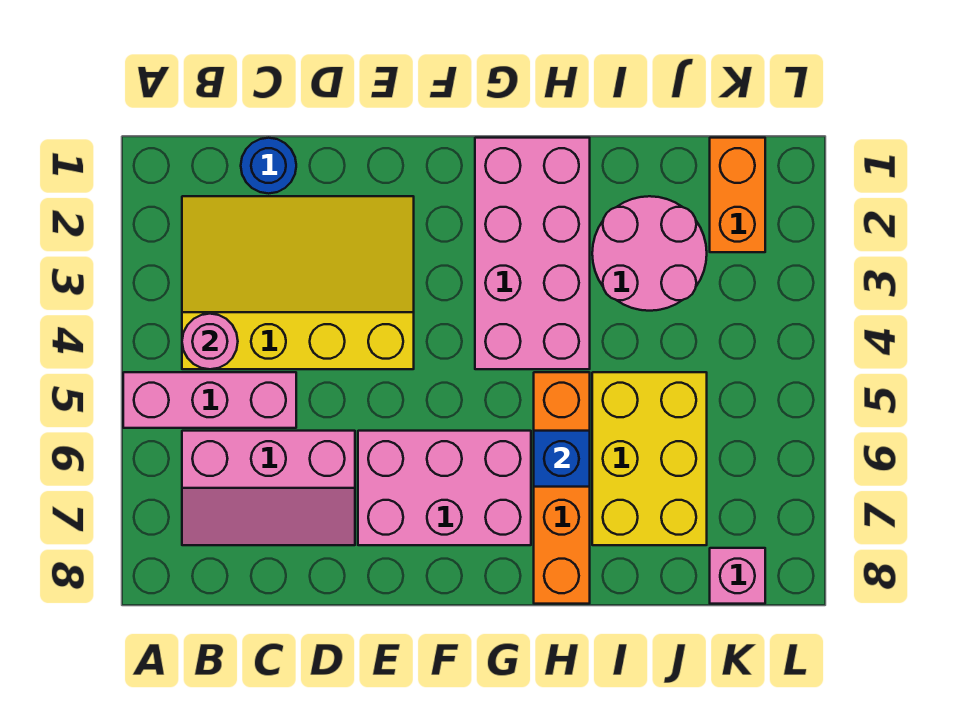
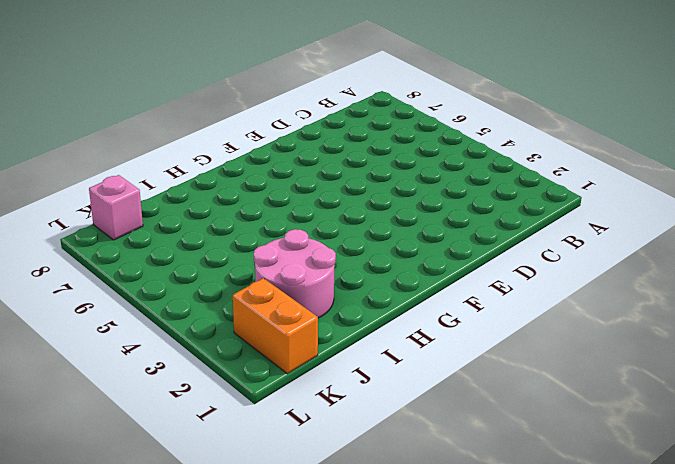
none -> pink brick A5:C5 level 1
none -> yellow slope B2:E4 level 1 top 4
none -> pink slope B6:D7 level 1 top 6

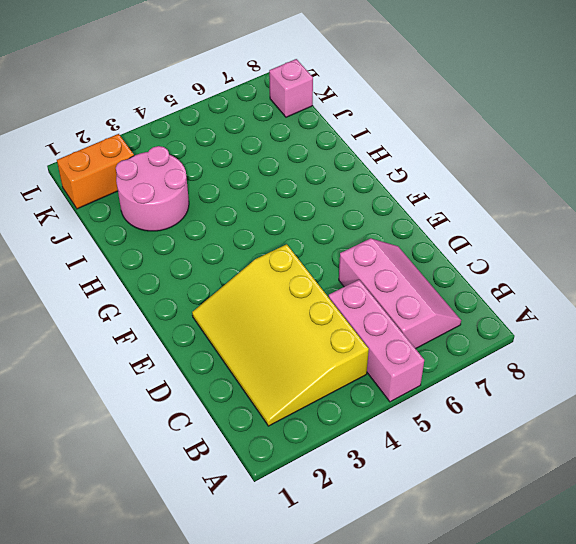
none -> blue round brick C1 level 1
none -> pink brick E6:G7 level 1
none -> pink brick G1:H4 level 1

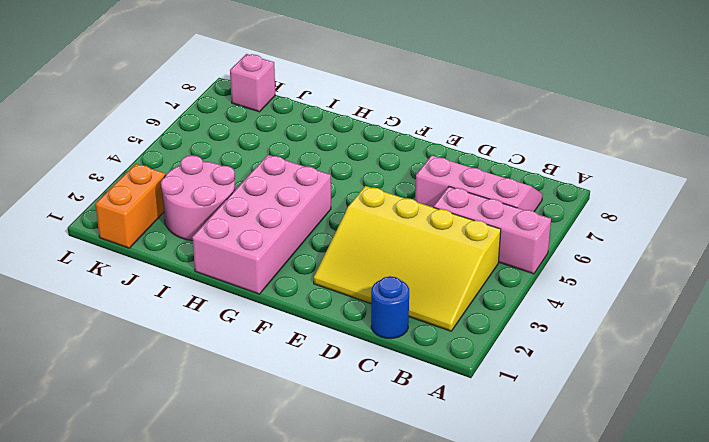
none -> pink brick E6:G7 level 1
none -> orange brick H5:H8 level 1
none -> yellow brick I5:J7 level 1

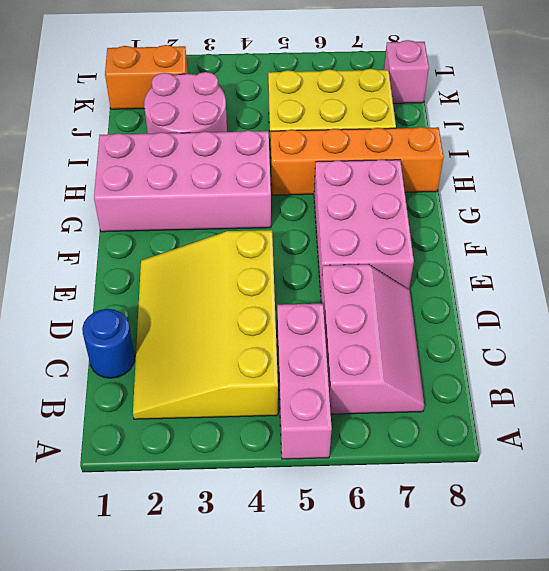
none -> pink round brick B4 level 2
none -> blue brick H6 level 2

